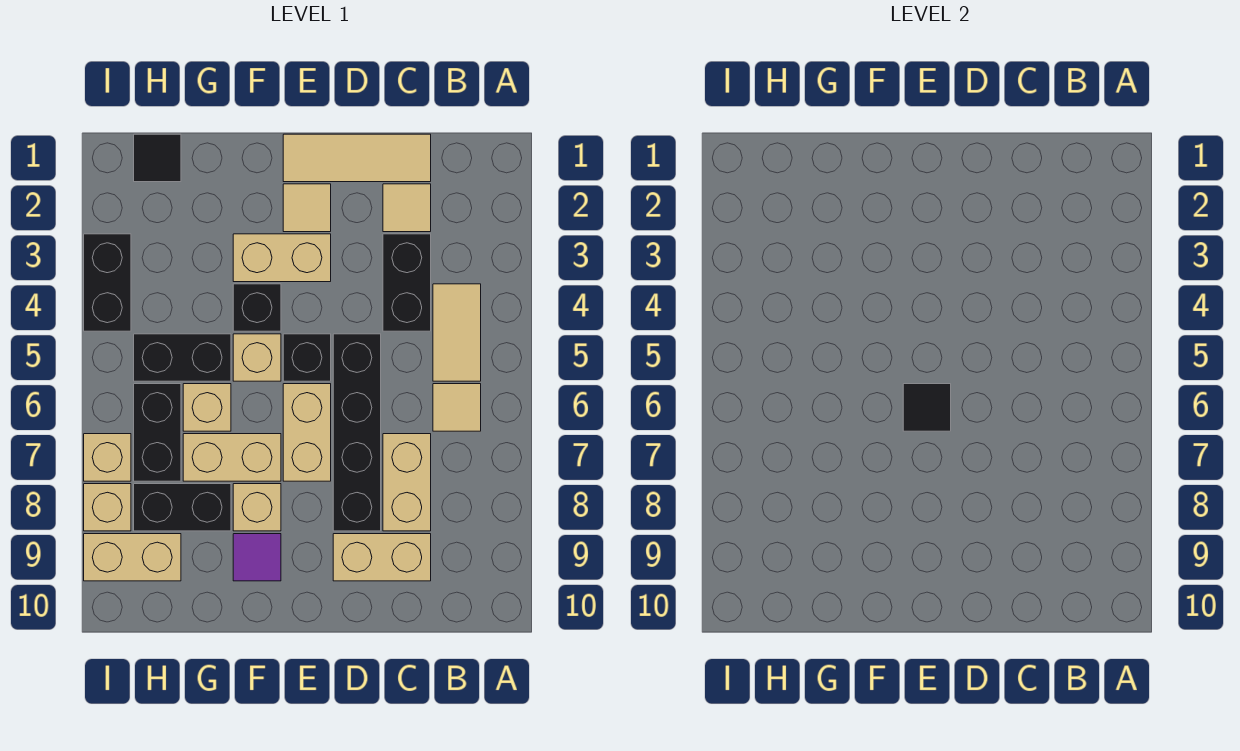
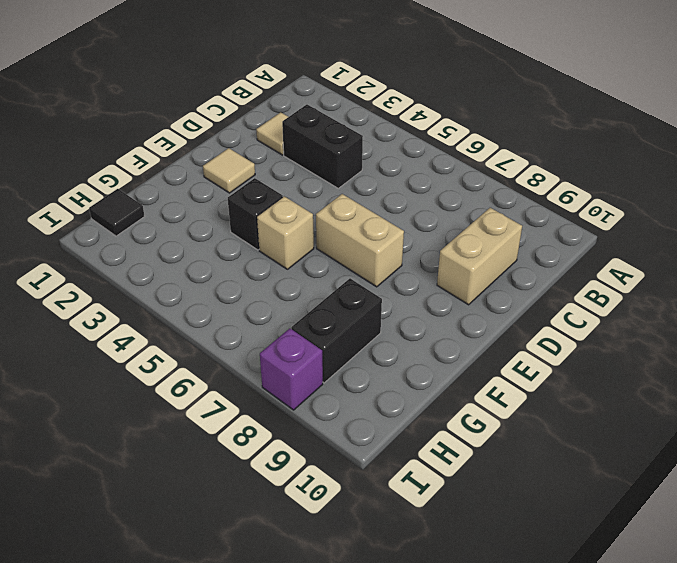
purple brick I8 level 1 -> tan brick I8 level 1
none -> tan tile B4:B5 level 1
none -> tan tile B6 level 1
none -> tan tile C1:E1 level 1

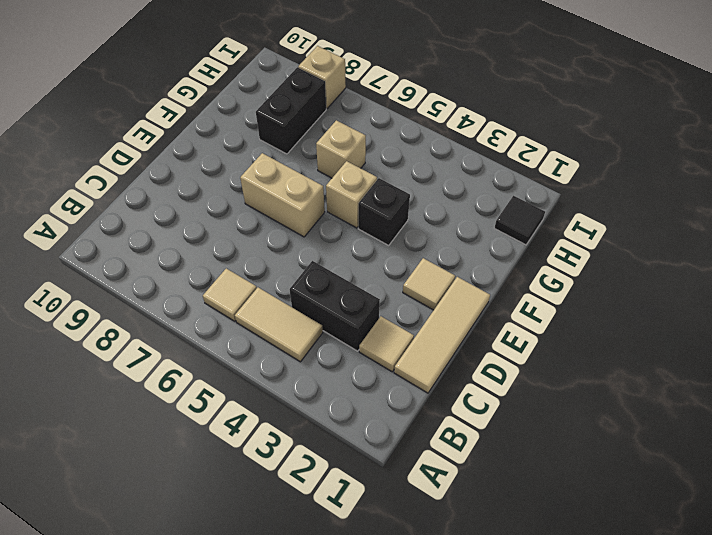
none -> tan brick C7:C8 level 1
none -> tan brick C9:D9 level 1
none -> black brick D5:D8 level 1

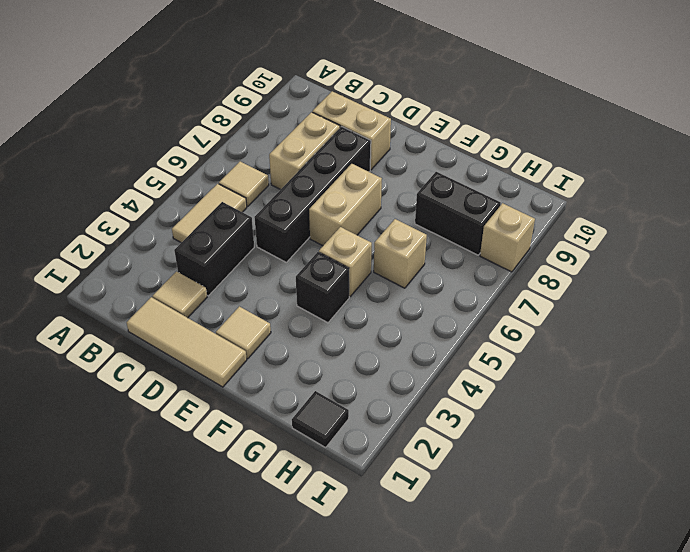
none -> tan brick E3:F3 level 1
none -> black brick E5 level 1
none -> tan brick F7:G7 level 1

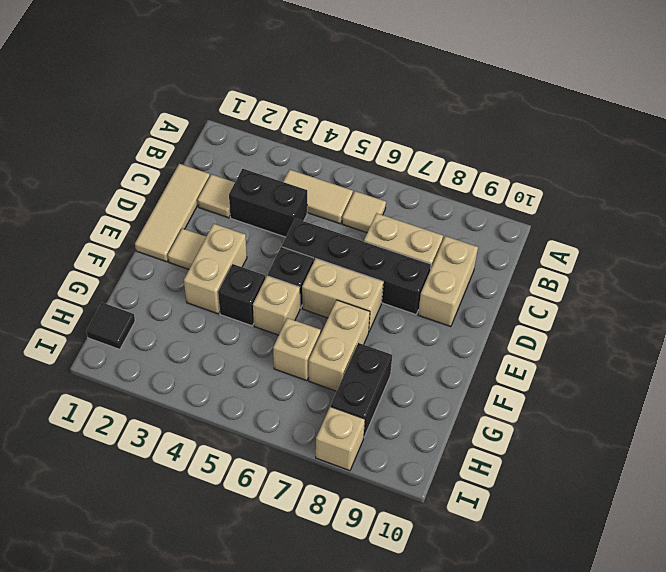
none -> tan brick F8 level 1
none -> purple tile F9 level 1
none -> black brick G5:H5 level 1

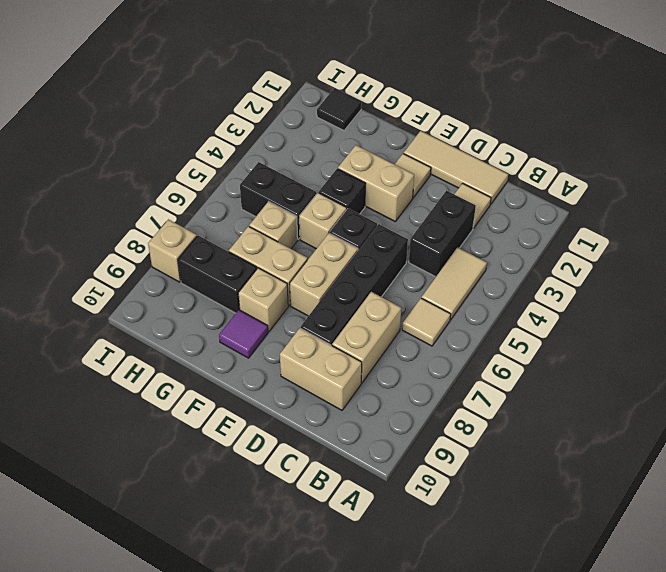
none -> black brick H6:H7 level 1
none -> tan brick H9:I9 level 1
none -> black brick I3:I4 level 1

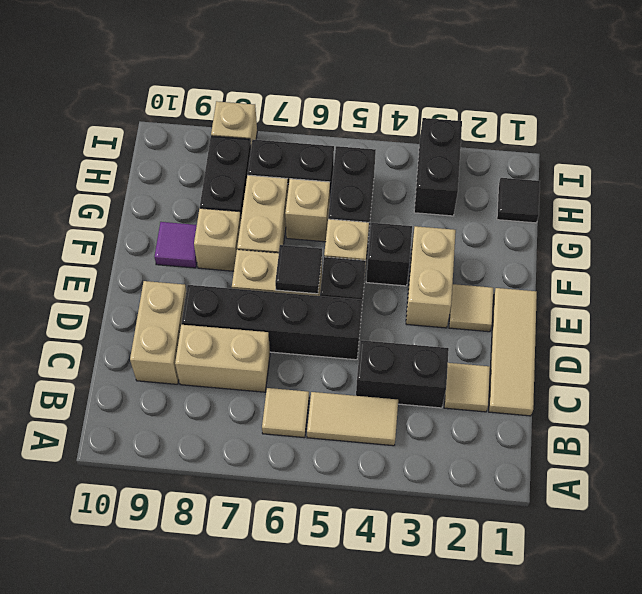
black brick H3:I3 level 1 -> black brick I3:I4 level 1
none -> tan brick H9:I9 level 1
none -> tan brick I7 level 1

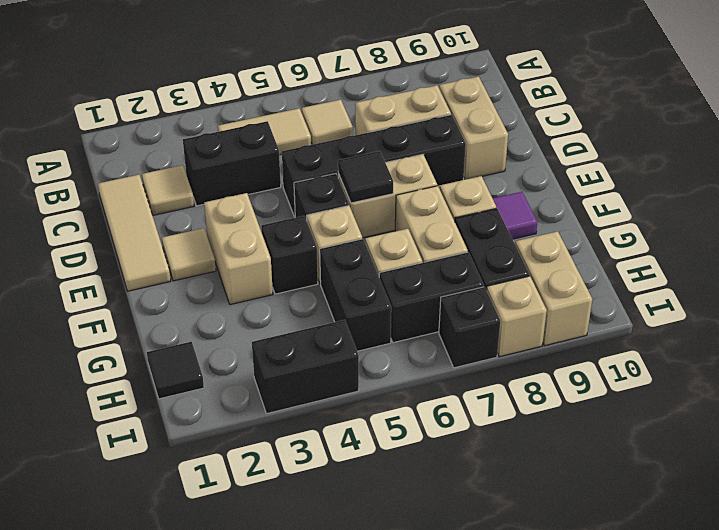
black brick I7 level 1 -> tan brick I7 level 1

